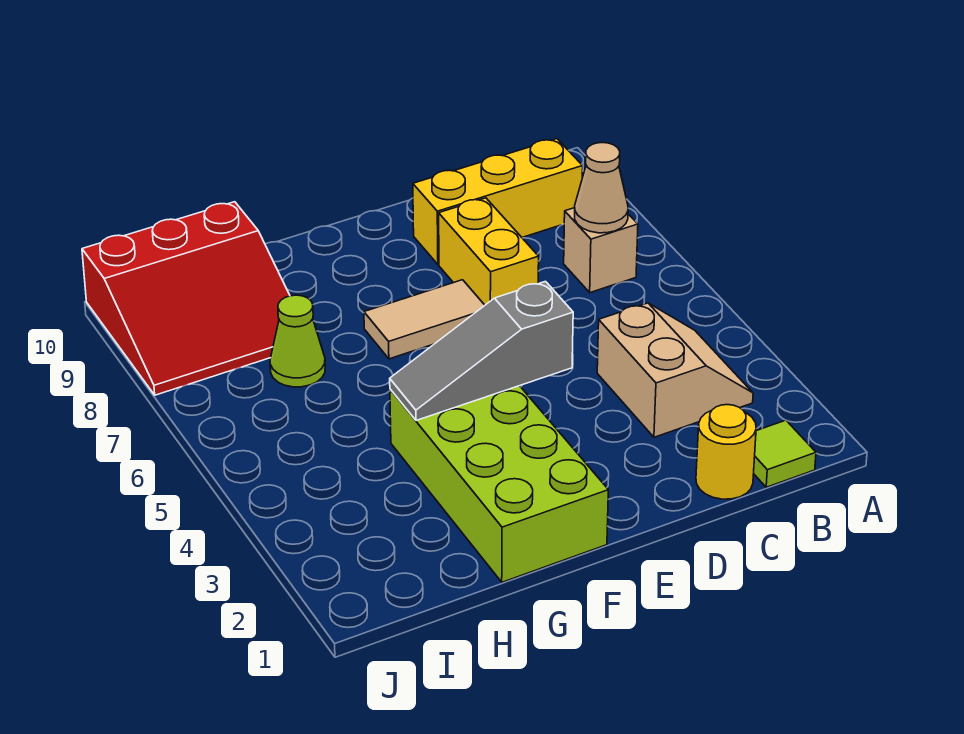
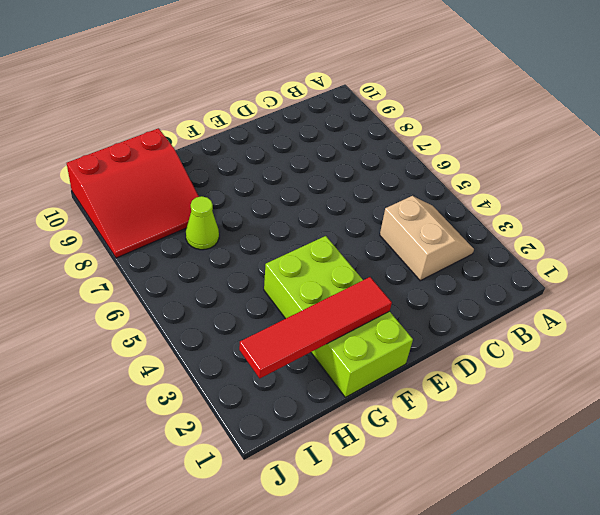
red tile F2:I2 level 2 -> none
none -> lime tile B1 level 1
none -> tan brick B7 level 1
none -> yellow brick B9:D9 level 1

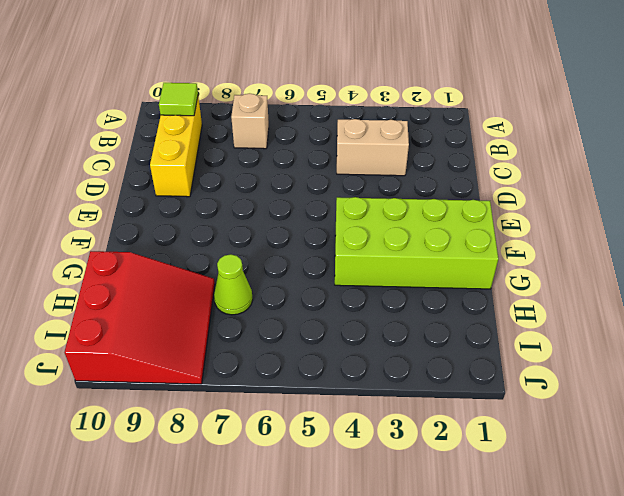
lime tile B9 level 2 -> lime tile B1 level 1
none -> yellow round brick C1 level 1
none -> yellow brick D7:D8 level 1
none -> tan tile E7:F7 level 1

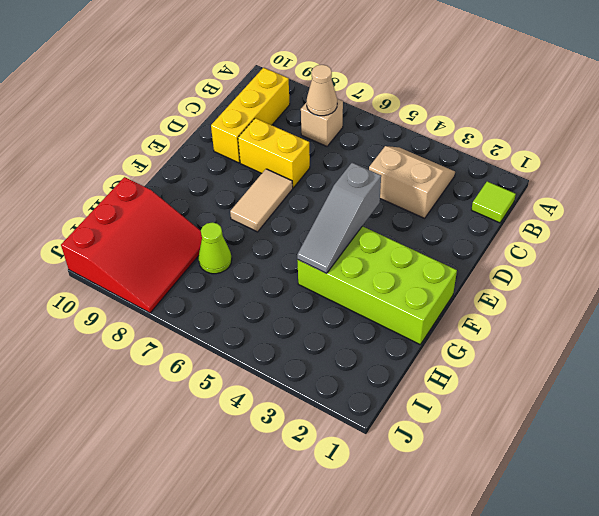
none -> yellow round brick C1 level 1

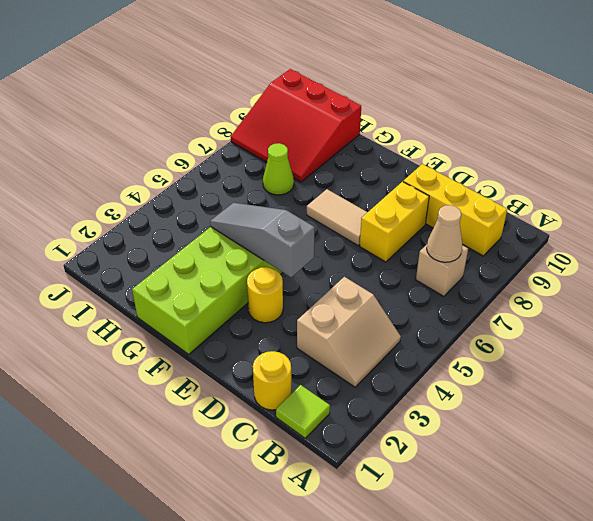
yellow round brick E3 level 1 -> none

